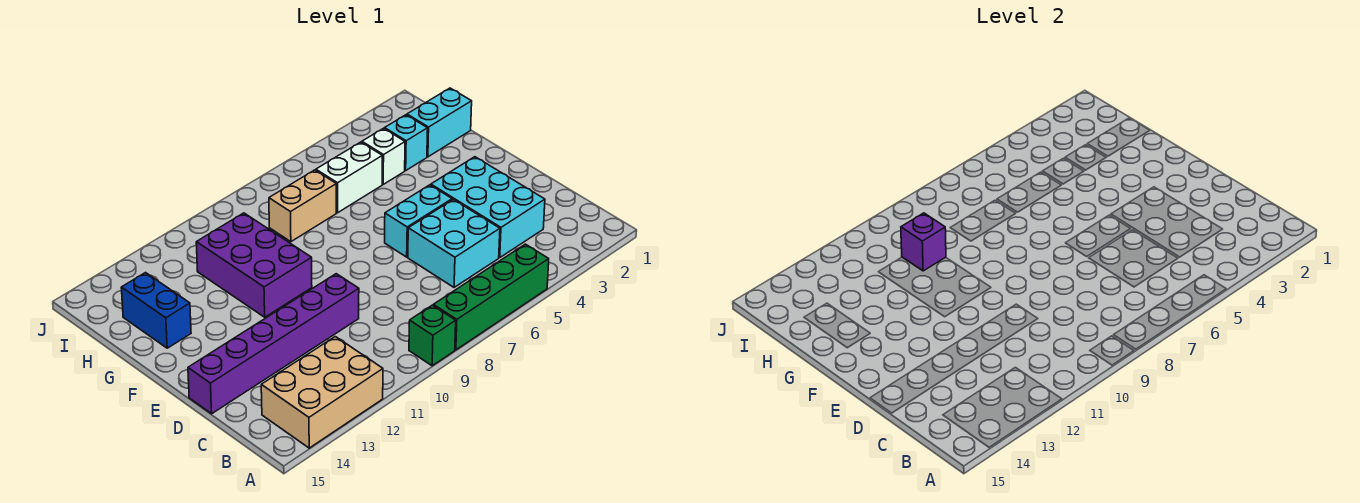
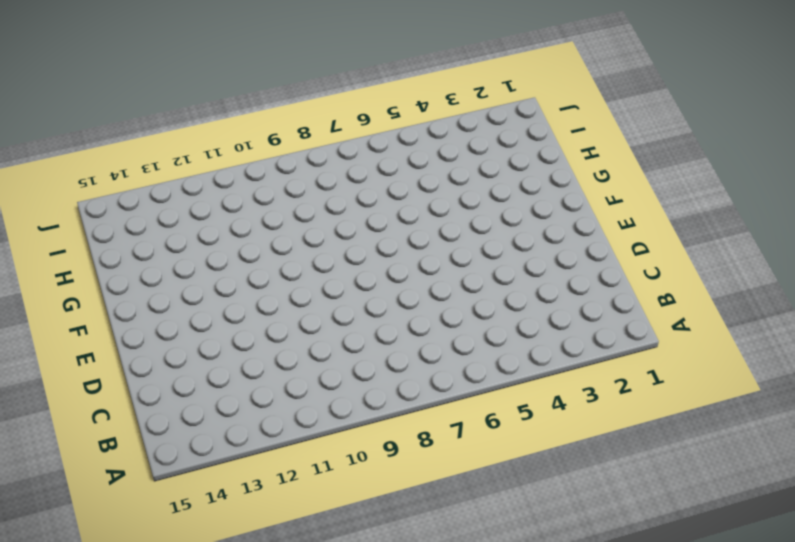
none -> green brick A5:A8 level 1
none -> green brick A9 level 1
none -> tan brick A12:B14 level 1

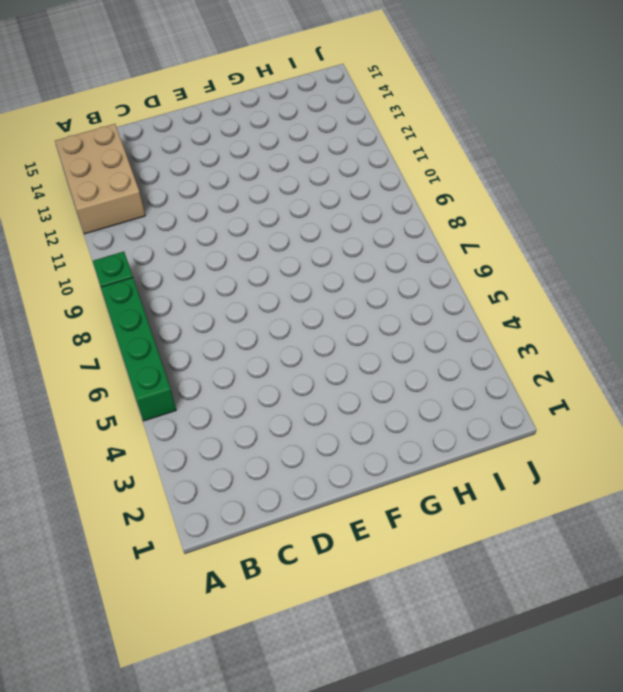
none -> cyan brick C3:E4 level 1
none -> cyan brick C5:D6 level 1
none -> purple brick D10:D15 level 1

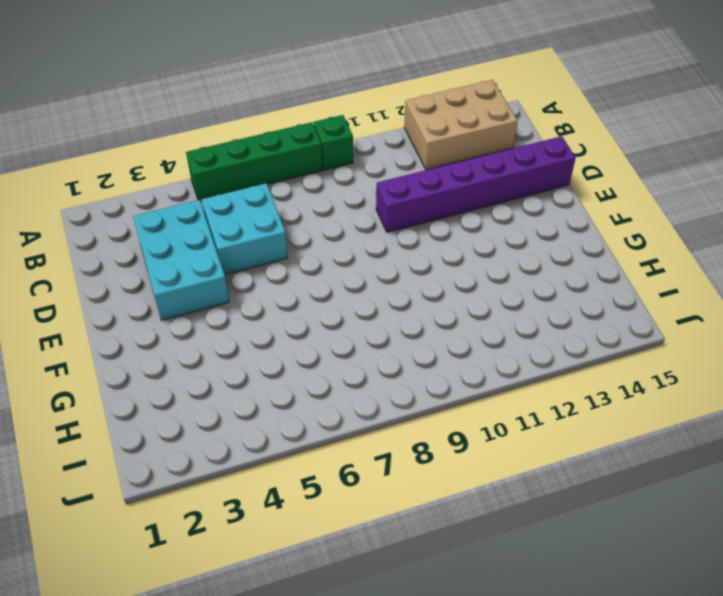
none -> cyan brick E5:E6 level 1
none -> purple brick F10:H11 level 1
none -> blue brick G14:H14 level 1

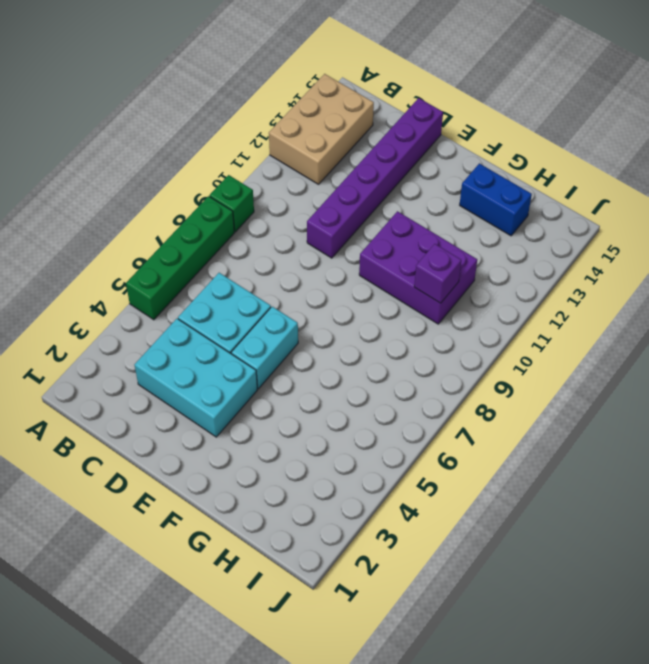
none -> cyan brick H1:H2 level 1
none -> cyan brick H3 level 1
none -> white brick H4 level 1

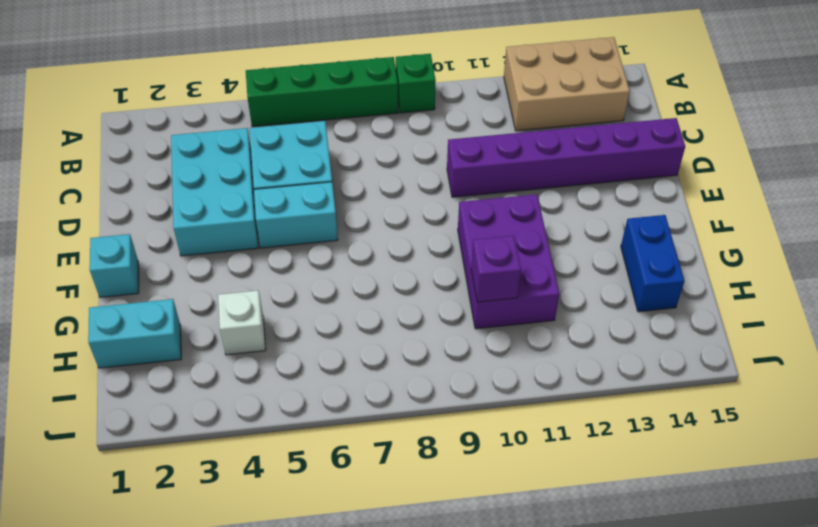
cyan brick F1 level 1 -> cyan brick H3 level 1
none -> white brick H5:H6 level 1
none -> tan brick H7:H8 level 1

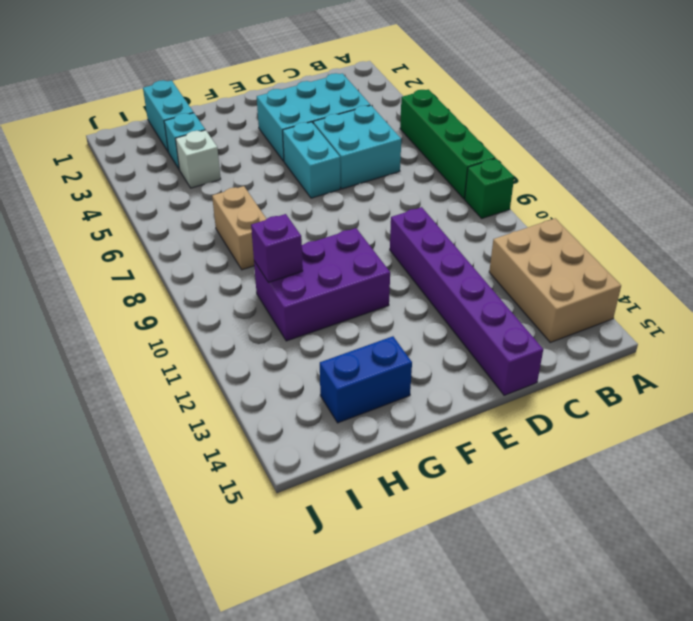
none -> white brick H5:H6 level 1

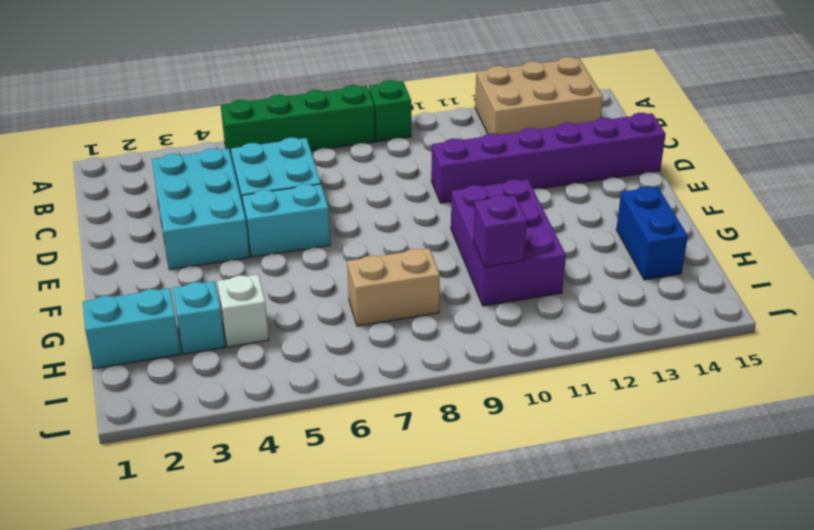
none -> white brick H5:H6 level 1

